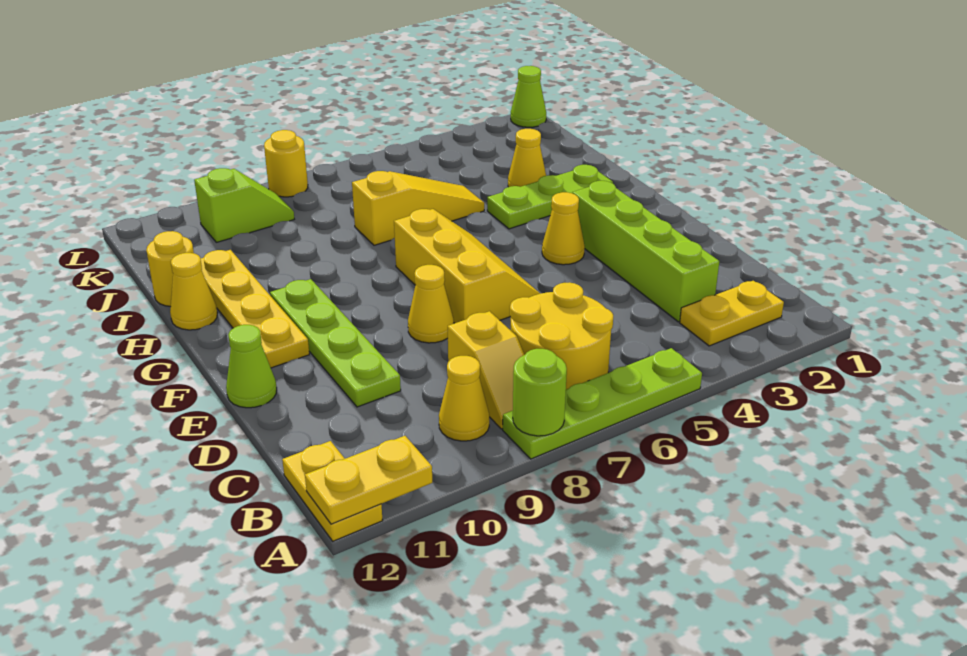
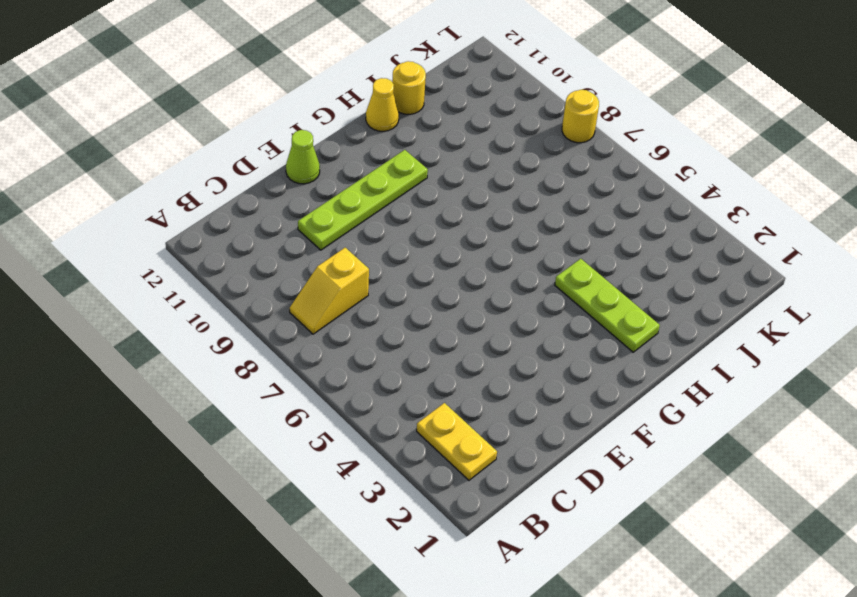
none -> lime plate A5:A8 level 1
none -> yellow plate A12:B12 level 1
none -> yellow round brick B6:C7 level 1

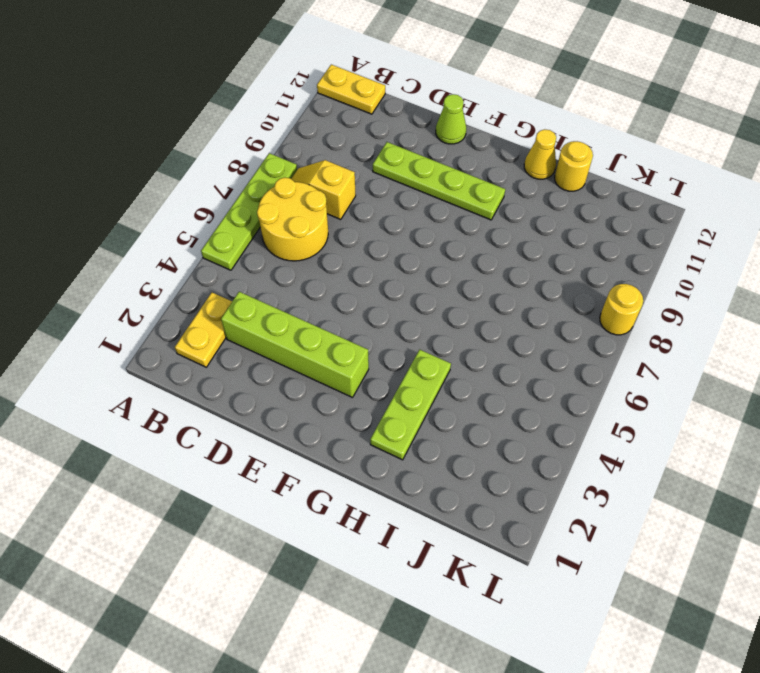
none -> yellow cone B9 level 1
none -> yellow slope E6:G7 level 1 top 7
none -> yellow cone E8 level 1

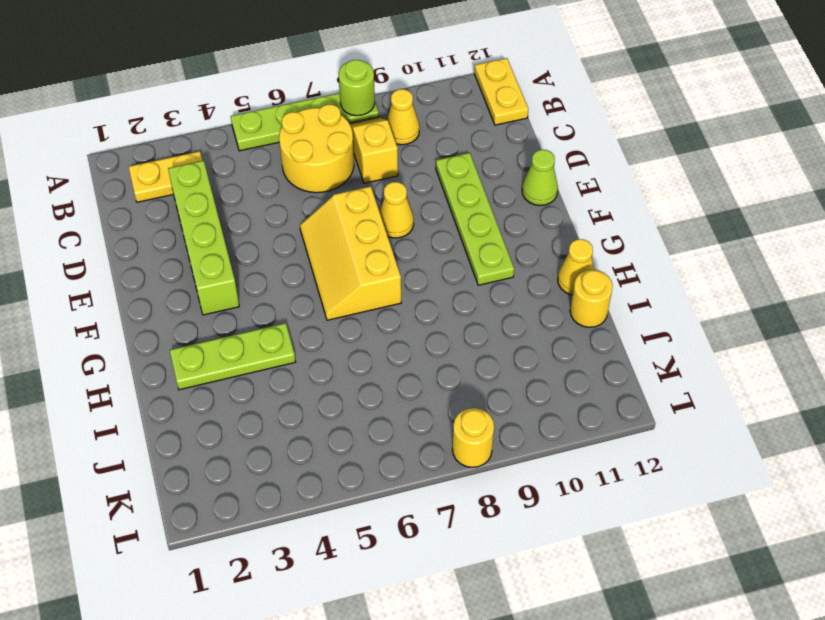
none -> yellow cone F4 level 1
none -> yellow plate F11:I11 level 1
none -> yellow cone I3 level 1

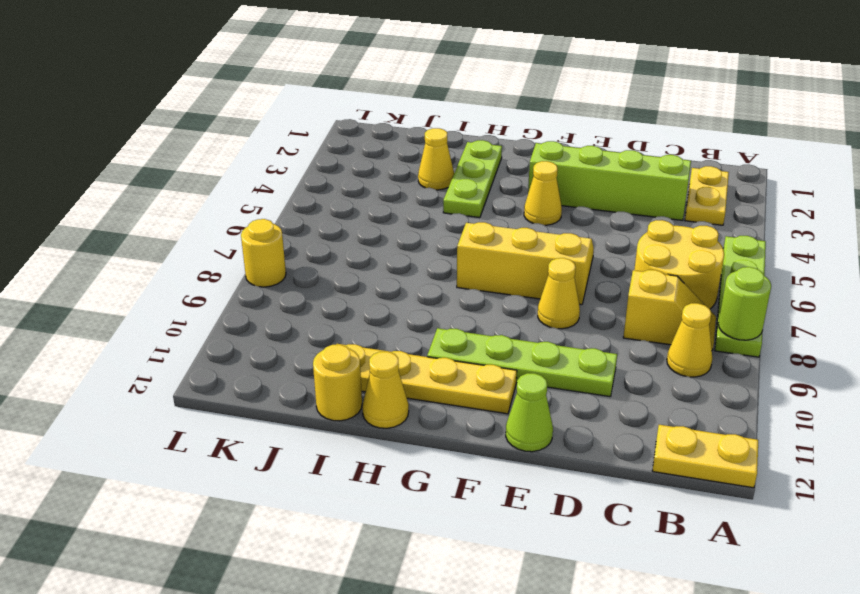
none -> yellow slope I5:I7 level 1 top 7
none -> lime slope K9:K10 level 1 top 10
none -> lime cone L1 level 1

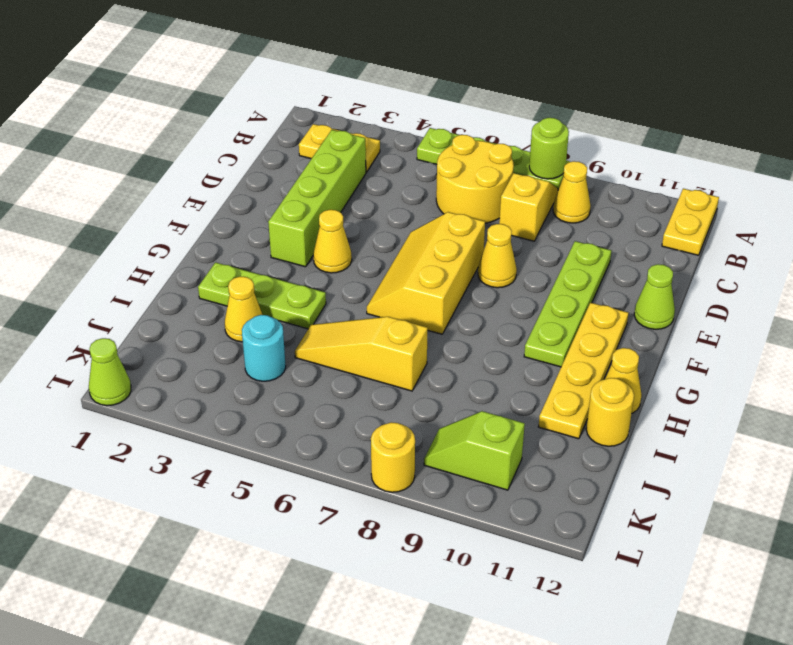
cyan round brick J4 level 1 -> none
none -> yellow plate A11:A12 level 2

